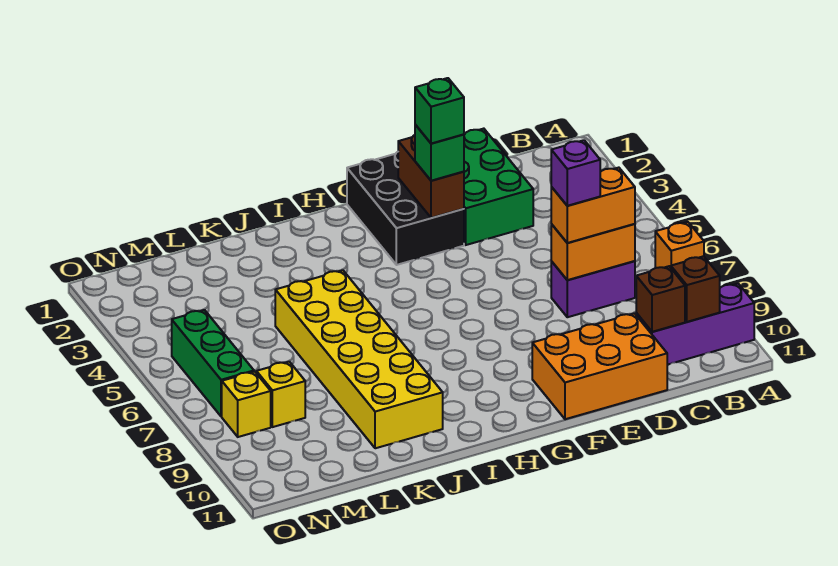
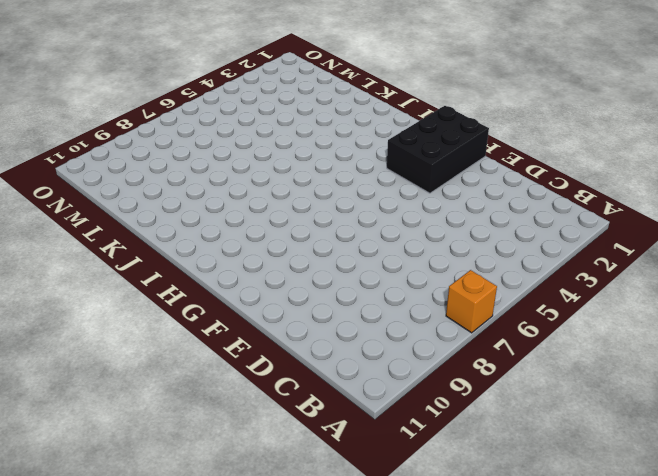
none -> purple brick A10:C10 level 1
none -> purple brick C7:D7 level 1
none -> green brick D1:E3 level 1

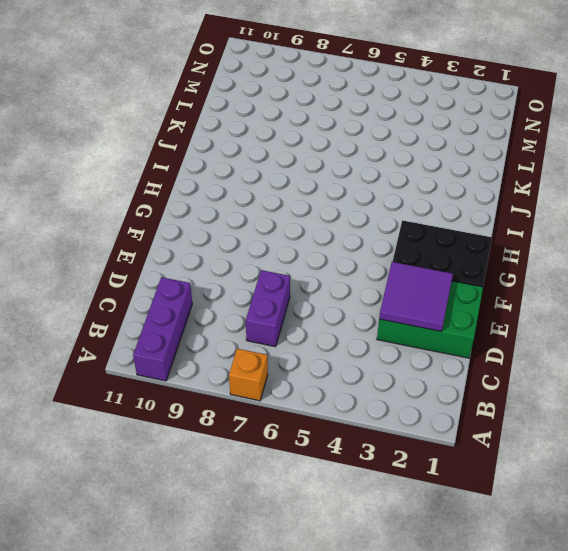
purple tile D2:E3 level 2 -> none
none -> orange brick D10:F11 level 1
none -> yellow brick J5:K10 level 1
none -> yellow brick M8 level 1

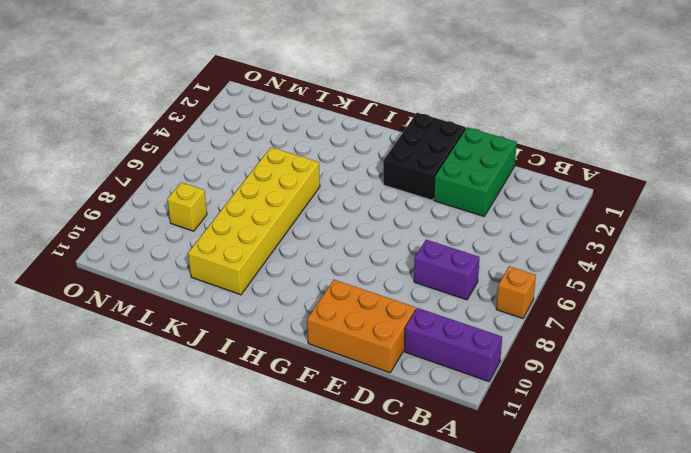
none -> green brick N5:N7 level 1
none -> yellow brick N8 level 1
none -> brown brick B10 level 2

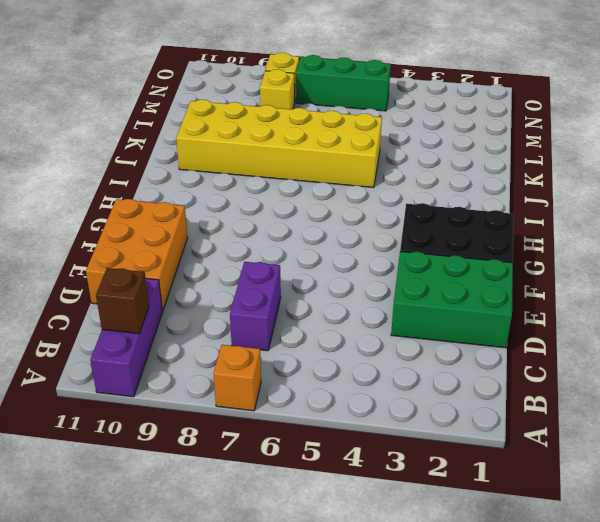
none -> orange brick C7:D7 level 2
none -> brown brick C10 level 2
none -> brown brick F2:F3 level 2

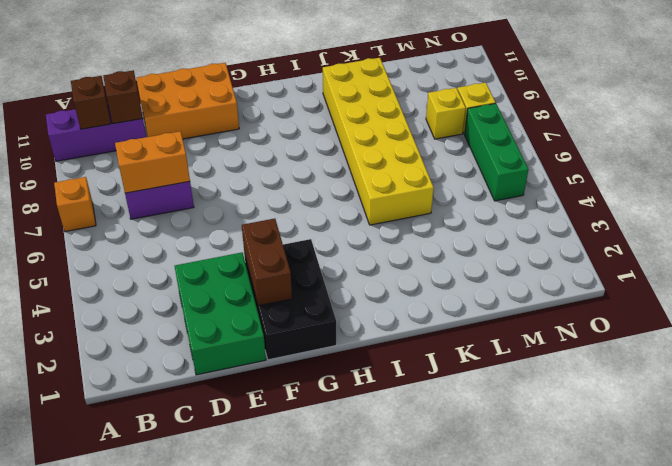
none -> orange brick C7:D7 level 3
none -> green brick F3 level 3
none -> purple brick D7 level 4

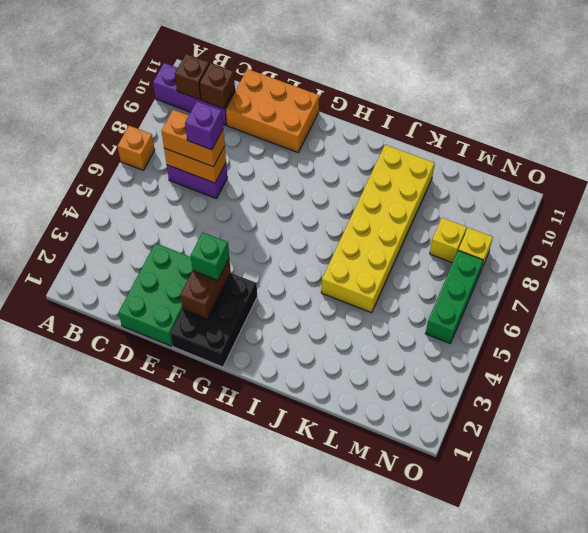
none -> green brick F3 level 4

